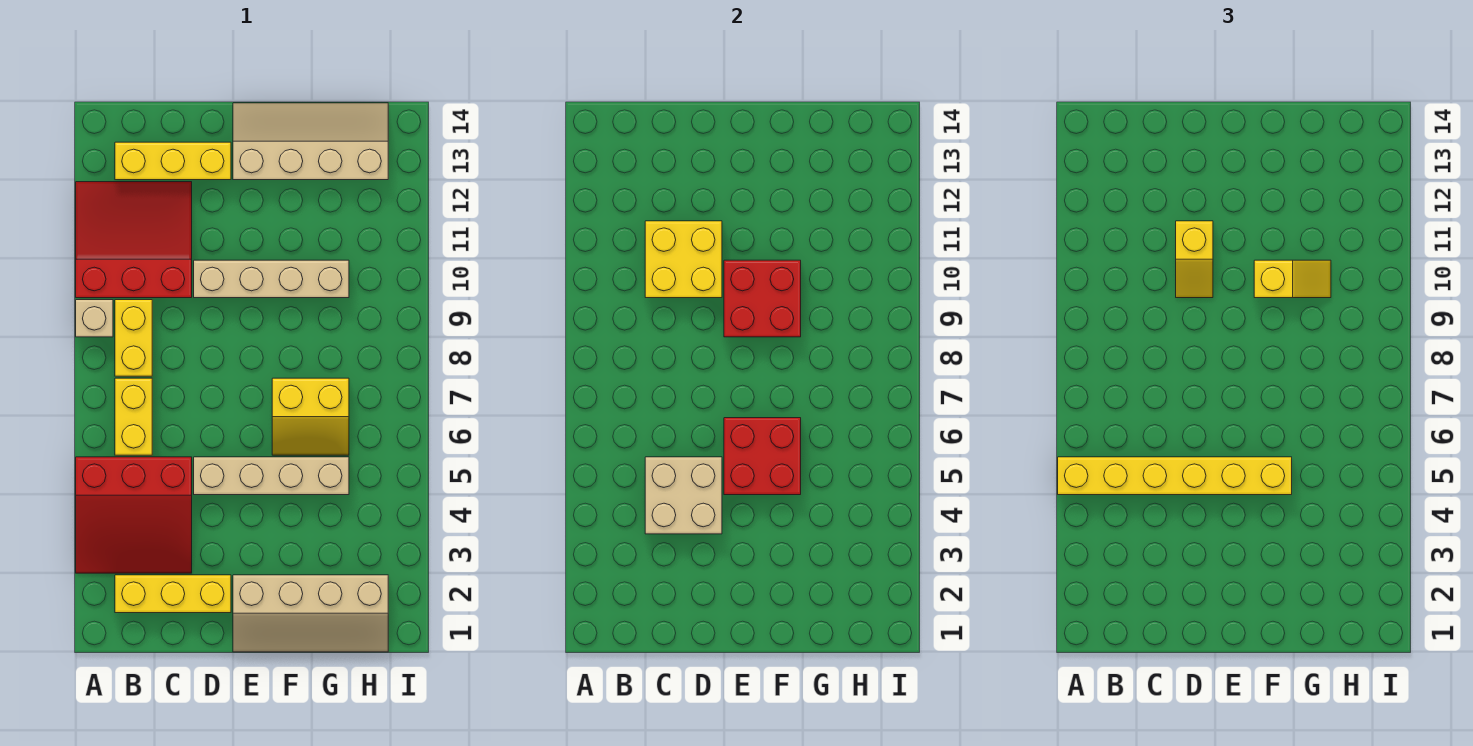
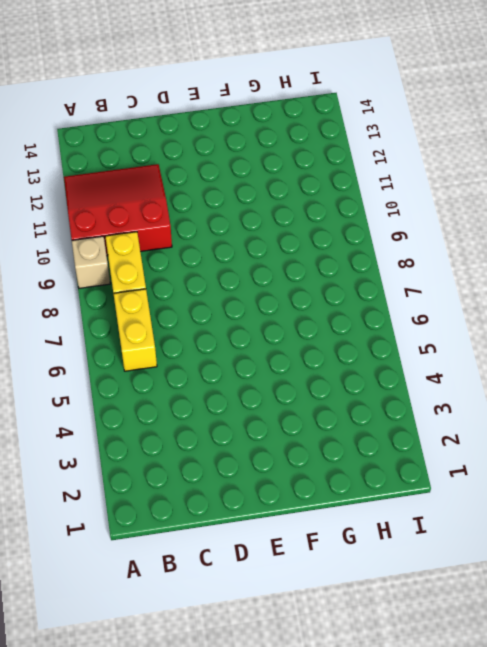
none -> red slope A3:C5 level 1 top 5
none -> yellow brick B2:D2 level 1
none -> yellow brick B13:D13 level 1

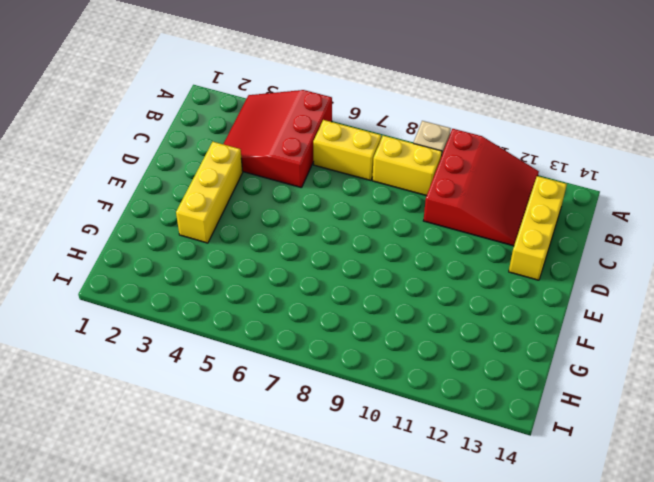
yellow brick D3:F3 level 1 -> yellow brick B2:D2 level 1
none -> tan brick D5:G5 level 1
none -> tan brick D10:G10 level 1
none -> tan slope E1:H2 level 1 top 2

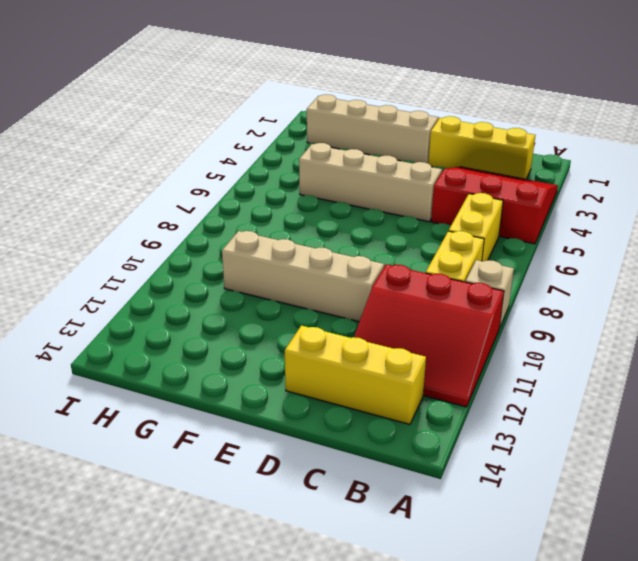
none -> tan slope E13:H14 level 1 top 13
none -> yellow slope F6:G7 level 1 top 7
none -> tan brick C4:D5 level 2

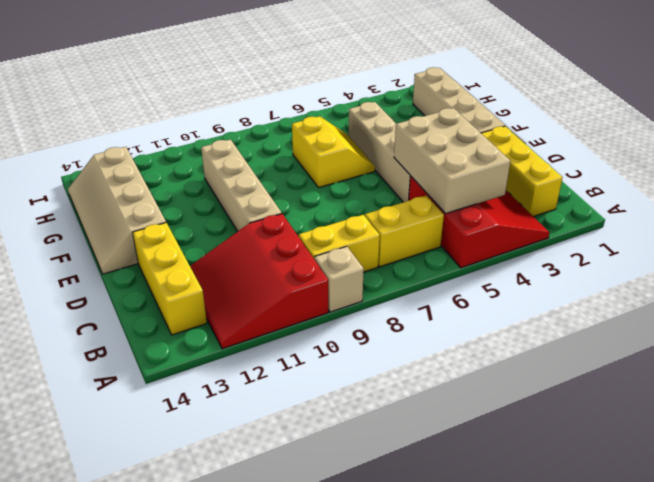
tan brick B4:D5 level 2 -> tan brick C4:D5 level 2
none -> yellow brick C10:D11 level 2
none -> red brick E5:F6 level 2
none -> red brick E9:F10 level 2

